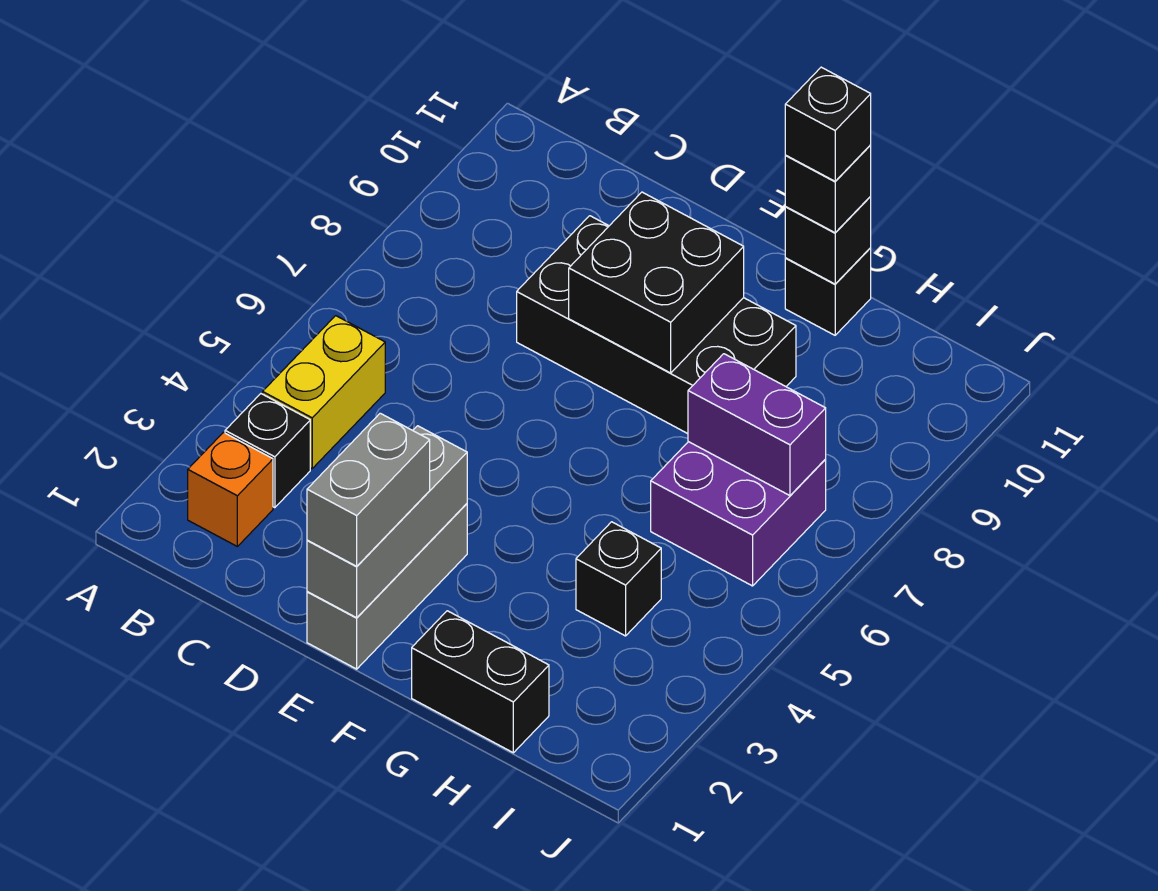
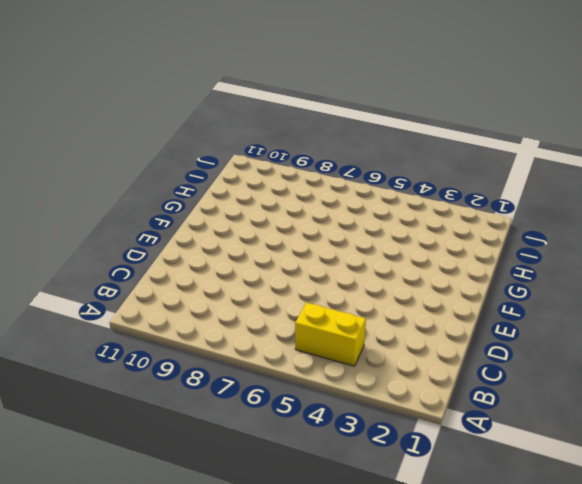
none -> orange brick B2 level 1
none -> black brick B3 level 1
none -> black brick D8:G9 level 1

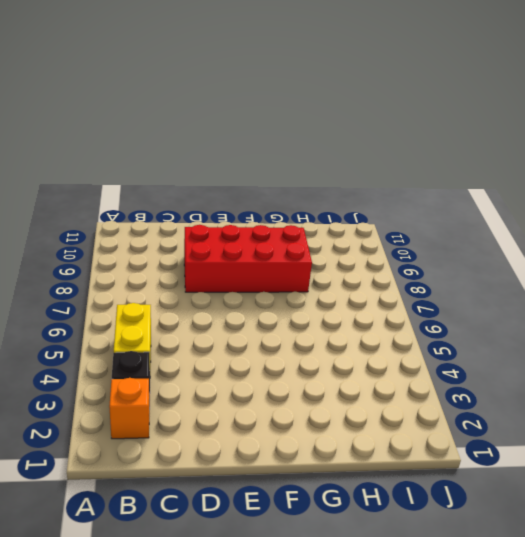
red brick D8:G9 level 1 -> black brick D8:G9 level 1
none -> grey brick E1:E3 level 1
none -> black brick G1:H1 level 1
none -> black brick G11 level 1

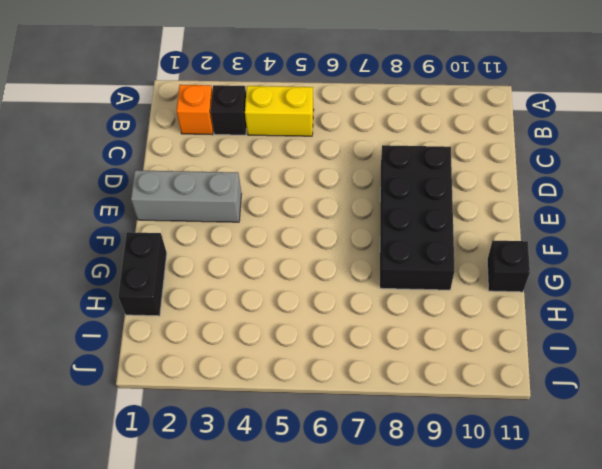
none -> black brick H4 level 1
none -> purple brick H6:I7 level 1
none -> grey brick E1:E3 level 2

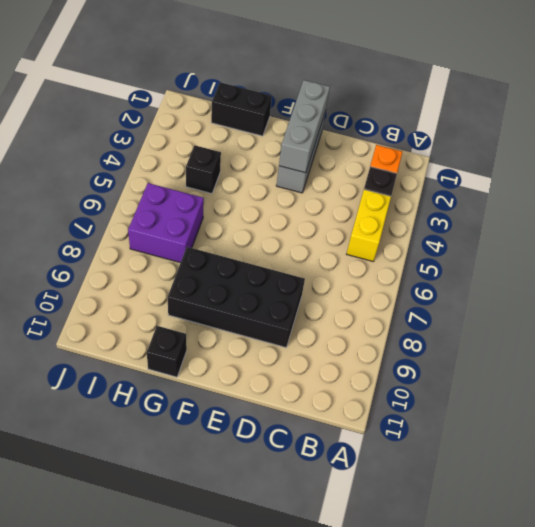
none -> black brick E8:F9 level 2
none -> black brick G11 level 2
none -> purple brick H7:I7 level 2

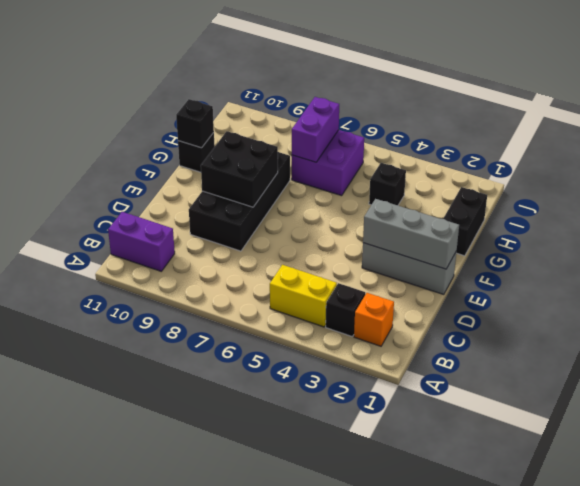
purple brick B10:B11 level 1 -> none
none -> grey brick E1:E2 level 3
none -> black brick G11 level 3
none -> black brick G11 level 4

